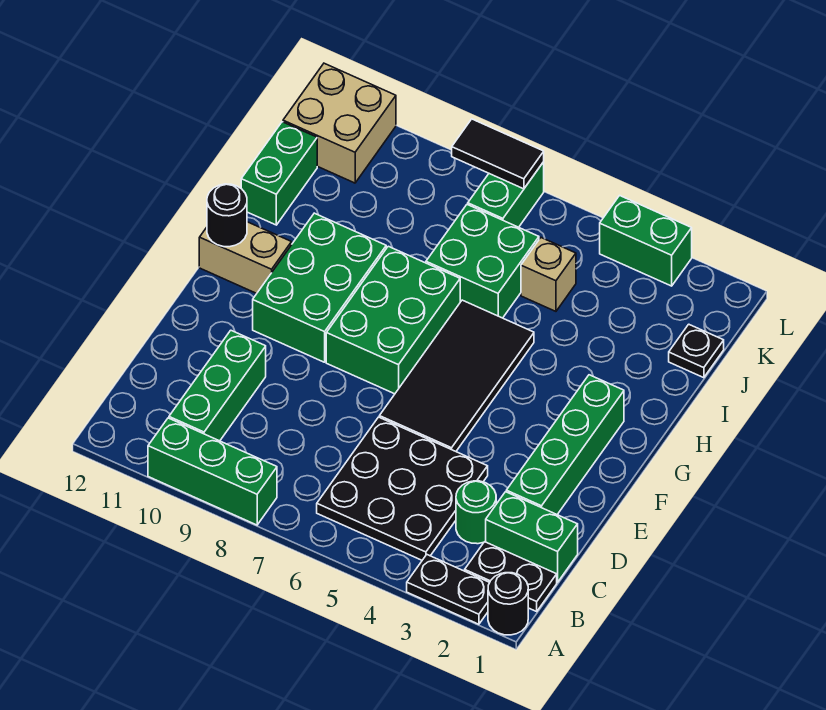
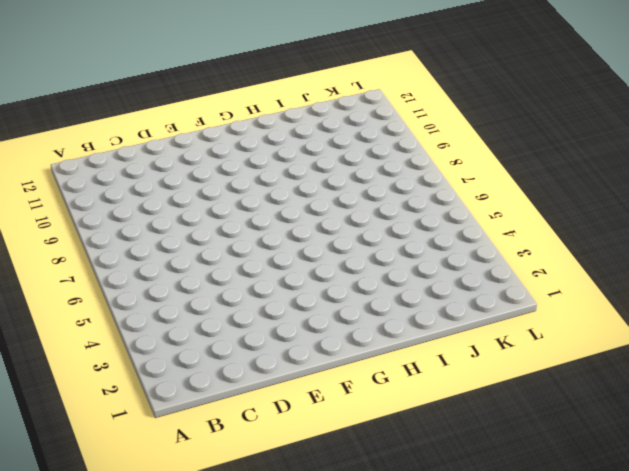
none -> black round brick A1 level 1
none -> black plate A2:A3 level 1
none -> green brick A8:A10 level 1

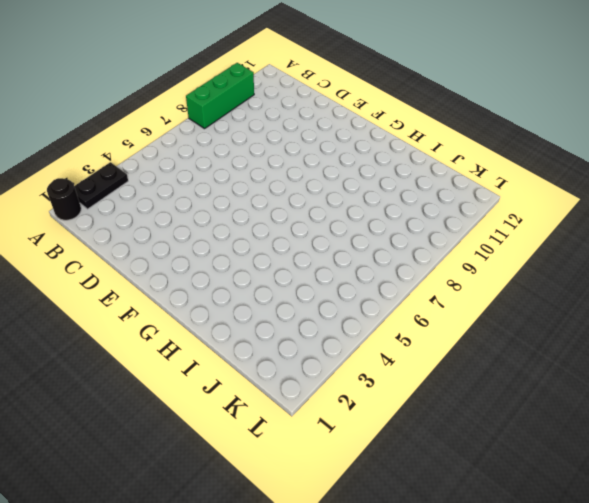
none -> black plate B1:B2 level 1
none -> black plate B4:D6 level 1
none -> green brick B10:D10 level 1

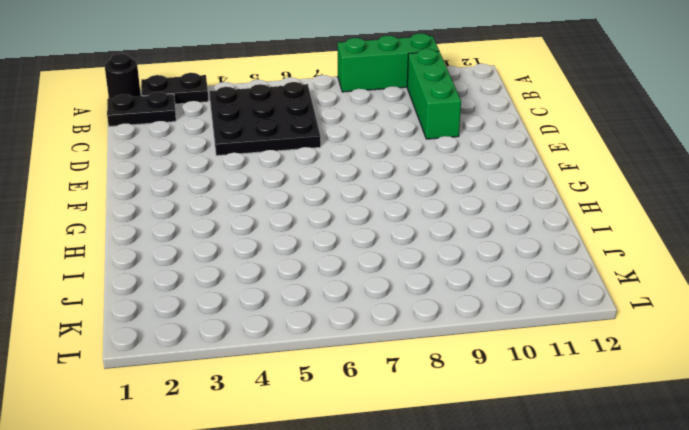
none -> green brick C1:C2 level 1
none -> green round brick C3 level 1
none -> green brick D2:G2 level 1

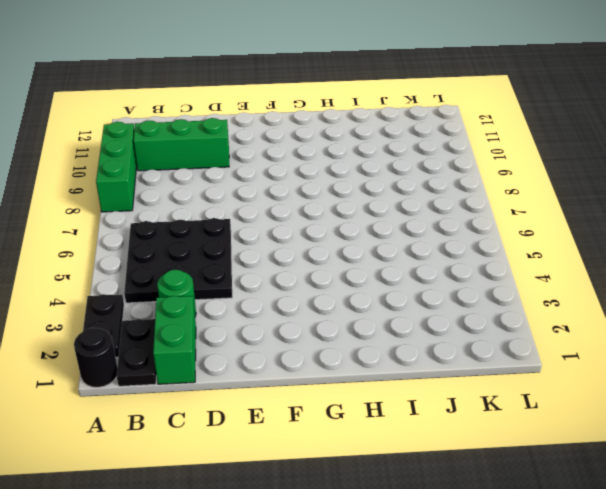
none -> green brick D2:G2 level 1
none -> black tile E5:H6 level 1
none -> green brick F7:H8 level 1

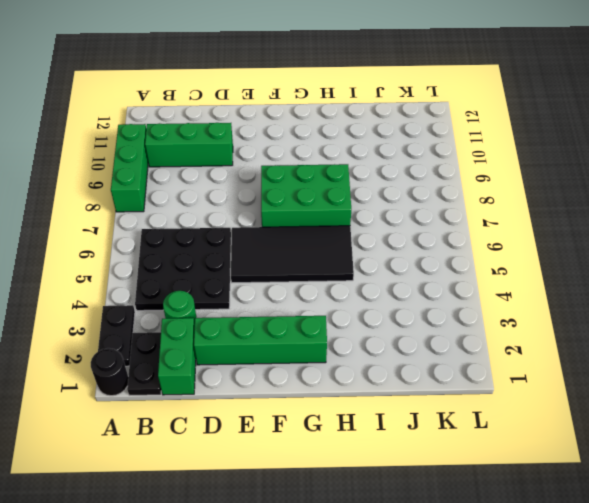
none -> green brick F9:H10 level 1
none -> tan brick G11:G12 level 1
none -> green brick I6:J7 level 1

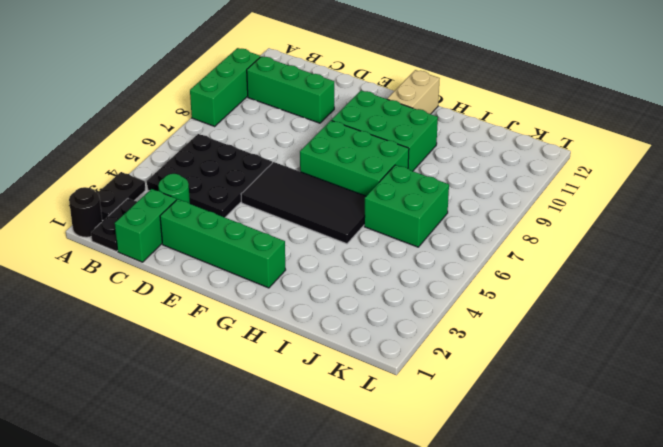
none -> green brick I12:J12 level 1
none -> black plate J1 level 1
none -> tan brick J5 level 1

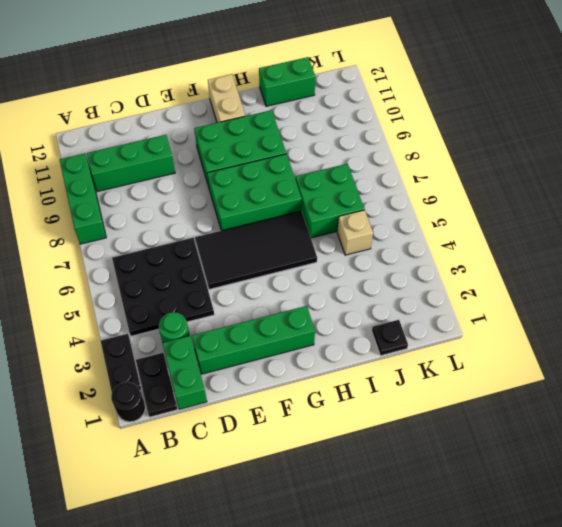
none -> green brick K7:L7 level 1
none -> tan brick K11:L12 level 1
none -> green brick L3:L4 level 1

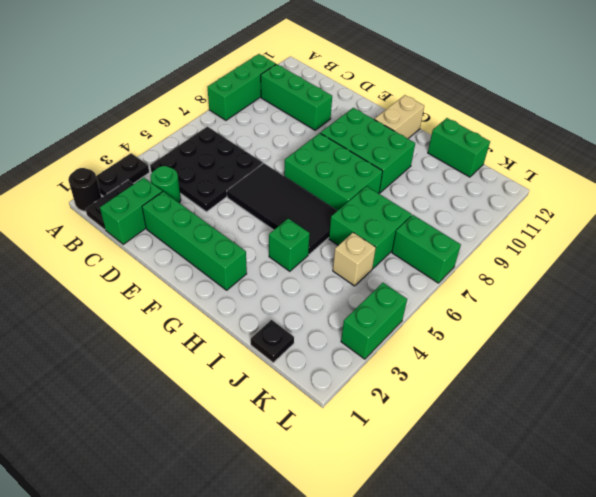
green brick H4 level 1 -> none
none -> tan brick K11:L12 level 1
none -> black round brick G12 level 2
none -> black tile L7:L8 level 2

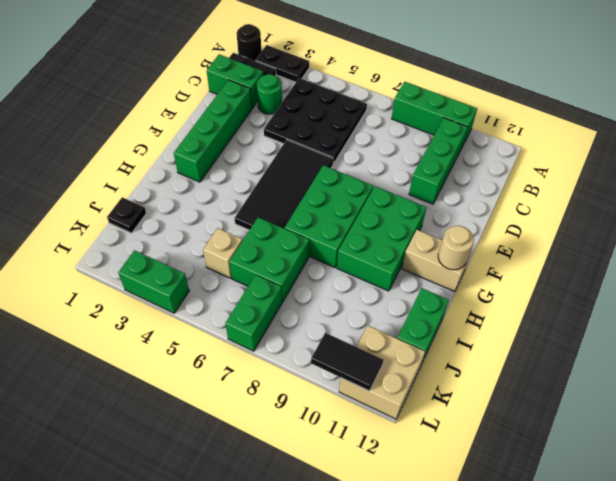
tan round brick G12 level 2 -> black round brick G12 level 2
black tile L10:L11 level 2 -> black tile L7:L8 level 2

